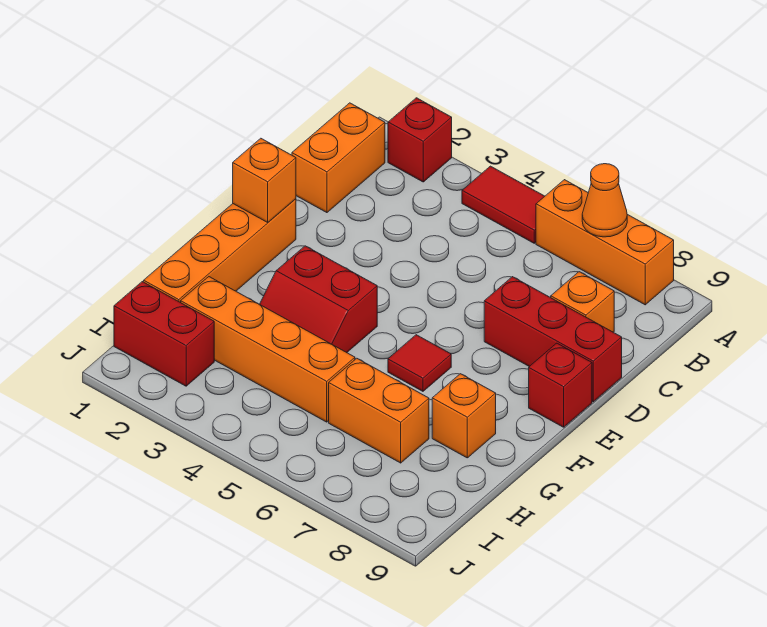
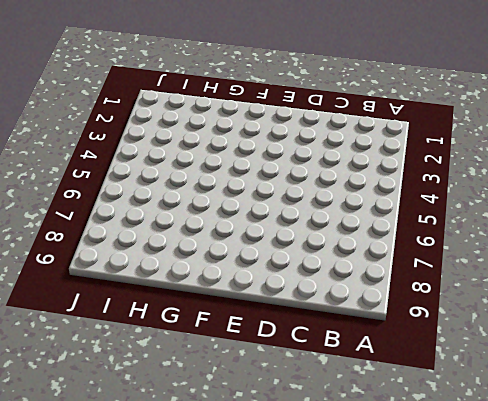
none -> red brick A2 level 1
none -> red tile A4:A5 level 1
none -> orange brick A6:A8 level 1

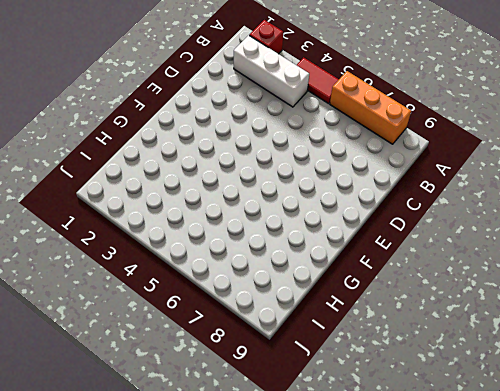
white brick B2:B4 level 1 -> none
none -> orange brick B1:C1 level 1
none -> orange brick C8 level 1
none -> red brick D7:D9 level 1

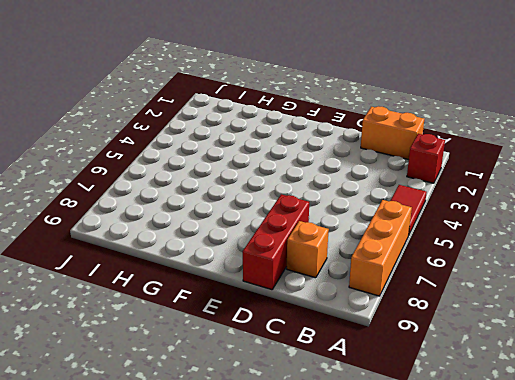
none -> orange brick E1:H1 level 1
none -> red brick E9 level 1
none -> red slope F3:G4 level 1 top F

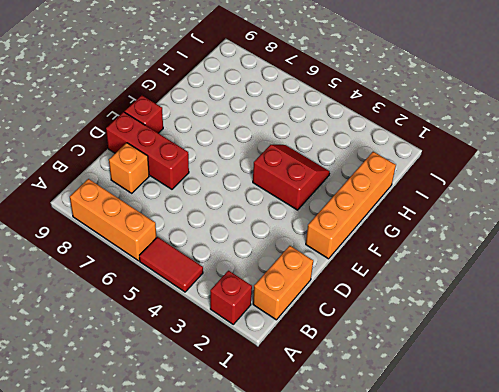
none -> red tile F6 level 1
none -> orange brick G8 level 1
none -> orange brick H2:H5 level 1

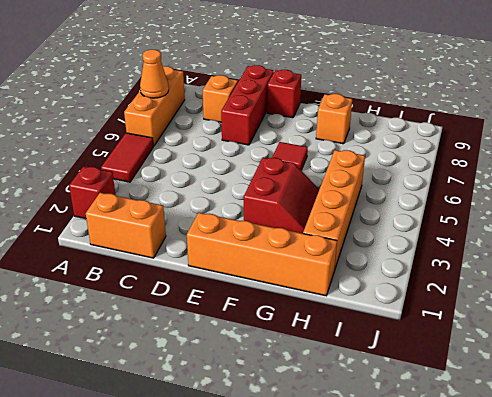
none -> orange brick H6:H7 level 1
none -> red brick I1:I2 level 1
none -> orange brick E1 level 2

